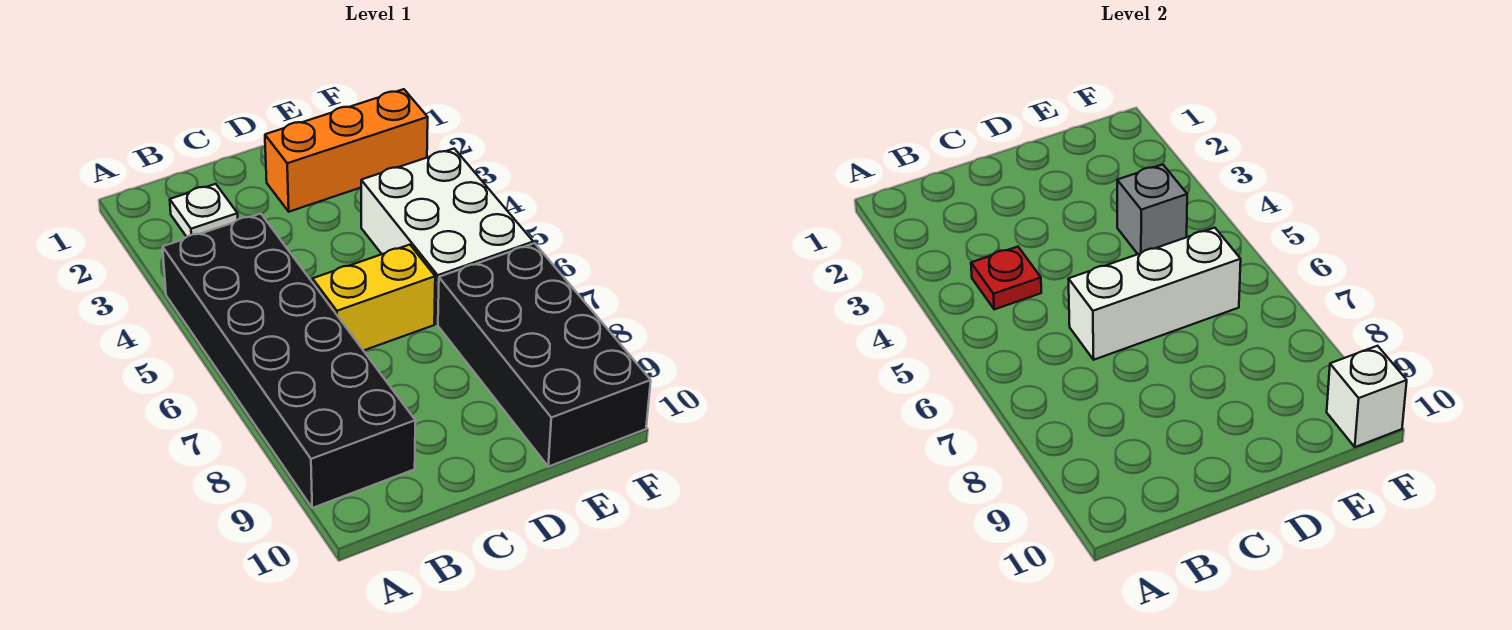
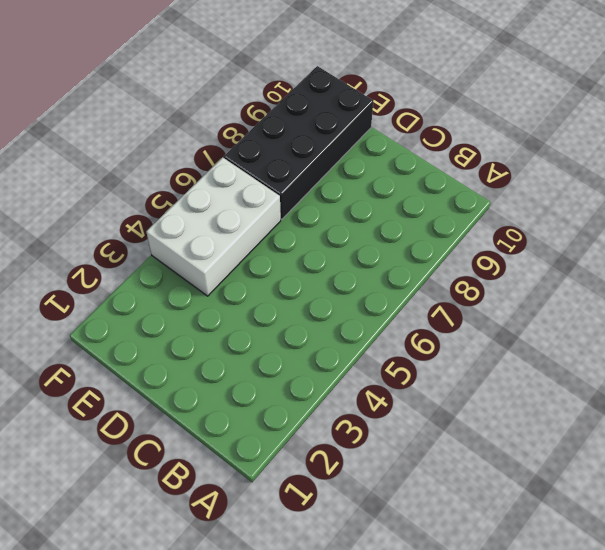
none -> black brick A4:B9 level 1
none -> white plate B2 level 1

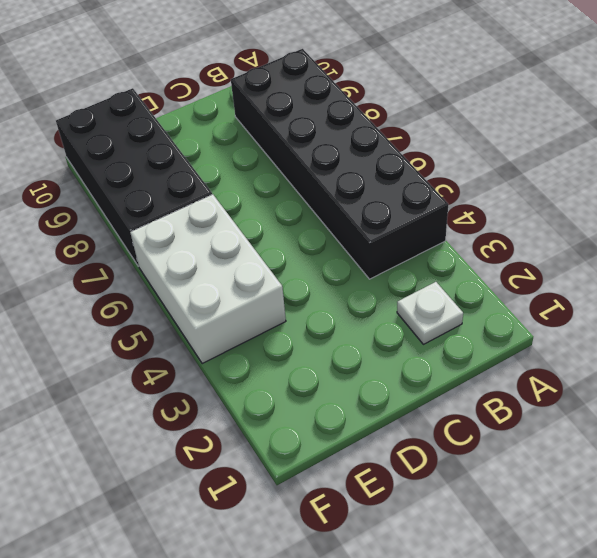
none -> yellow brick C6:D6 level 1
none -> orange brick D2:F2 level 1

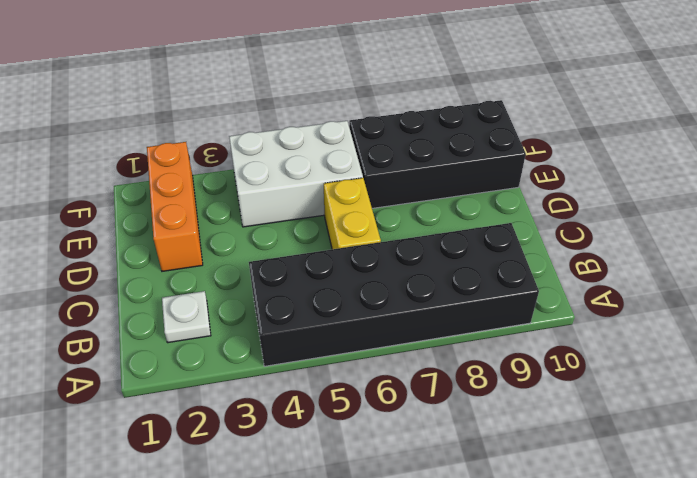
none -> red plate B4 level 2
none -> white brick C6:E6 level 2

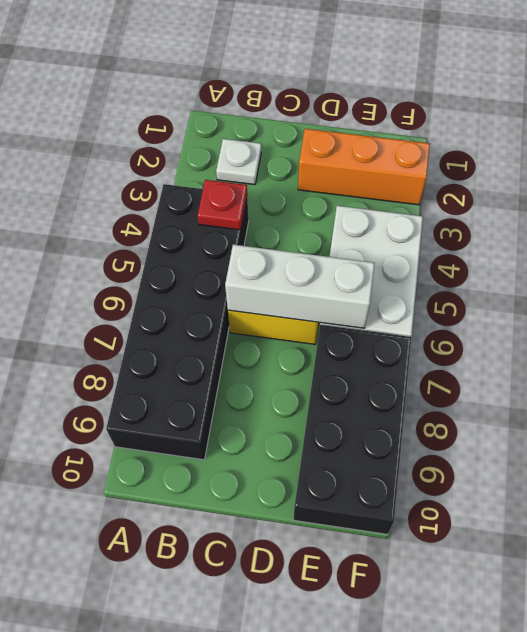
none -> grey brick E4 level 2
none -> white brick F10 level 2

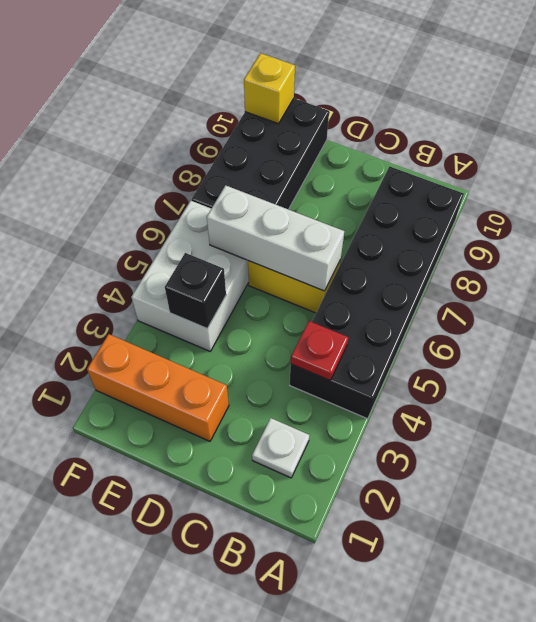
black brick E4 level 2 -> grey brick E4 level 2
yellow brick F10 level 2 -> white brick F10 level 2

